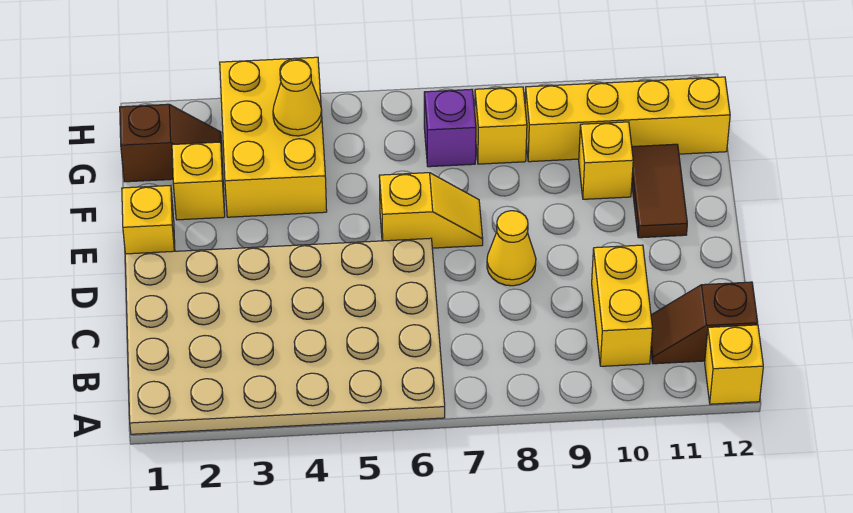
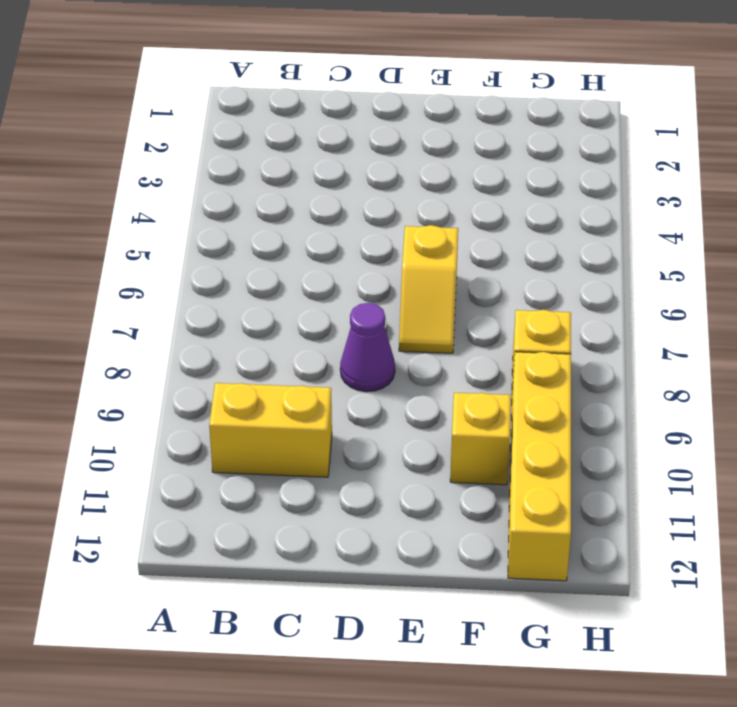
purple cone D8 level 1 -> yellow cone D8 level 1
none -> tan plate A1:D6 level 1
none -> yellow brick A12 level 1
none -> brown slope B11:B12 level 1 top 12

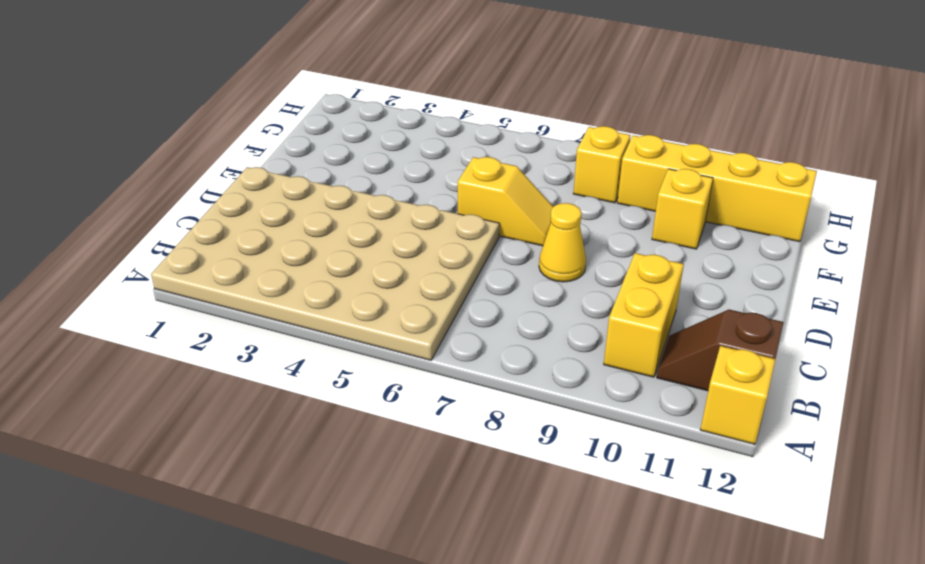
none -> yellow brick E1 level 1
none -> brown tile E11:F11 level 1
none -> yellow brick F2 level 1

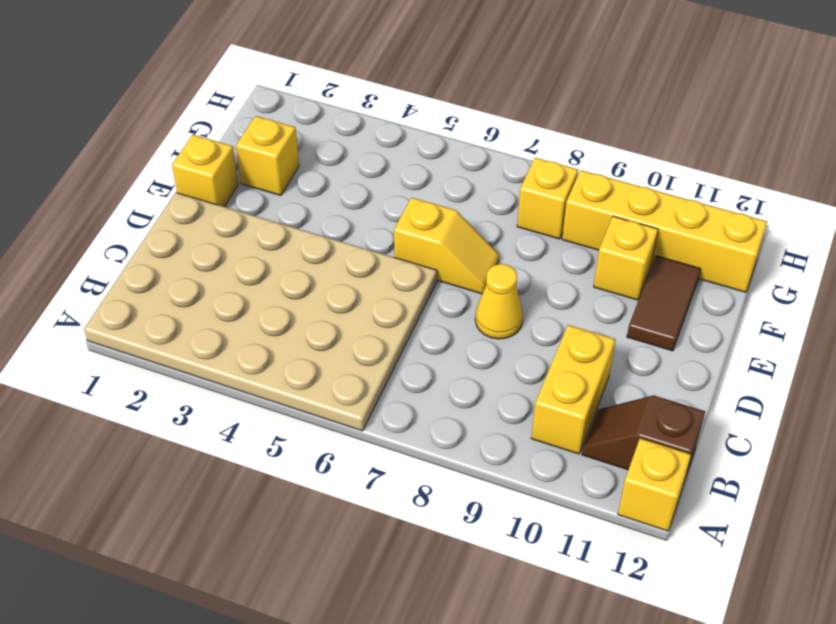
none -> yellow brick F3:H4 level 1
none -> brown slope G1:G2 level 1 top 1
none -> purple brick G7 level 1

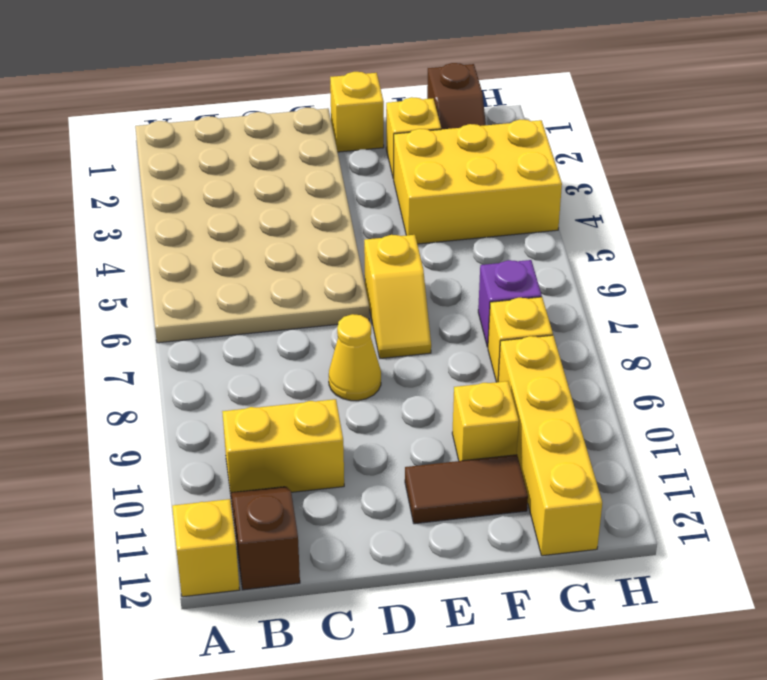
none -> yellow cone G4 level 2

